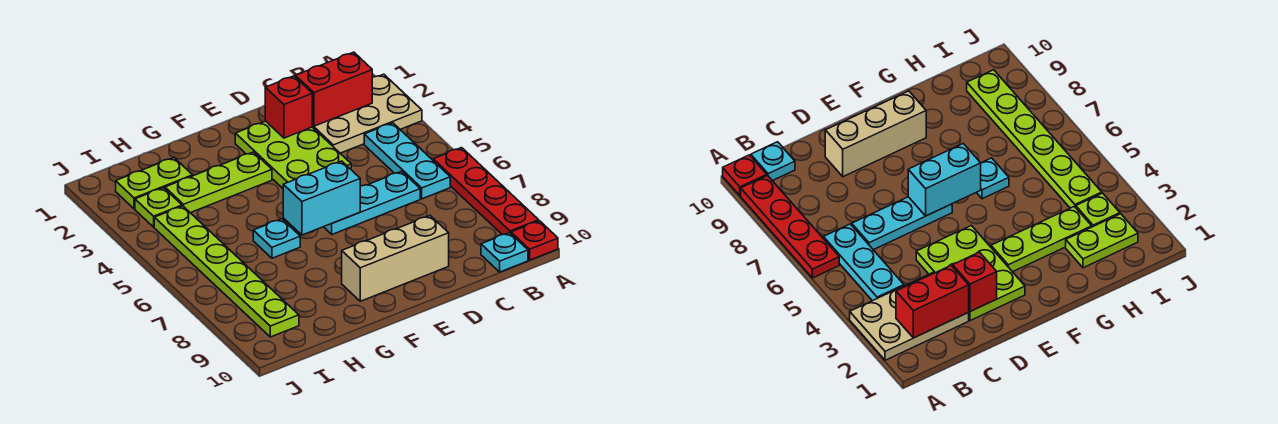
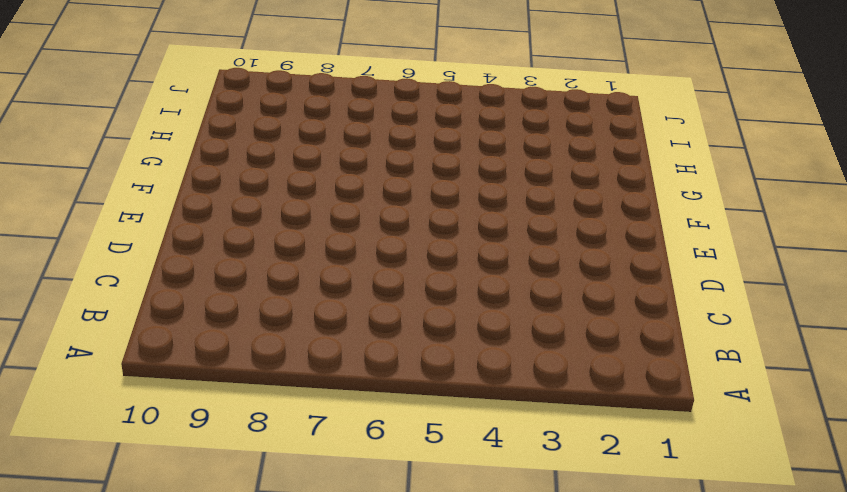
none -> tan plate A2:C3 level 1
none -> red plate A6:A9 level 1
none -> red plate A10 level 1

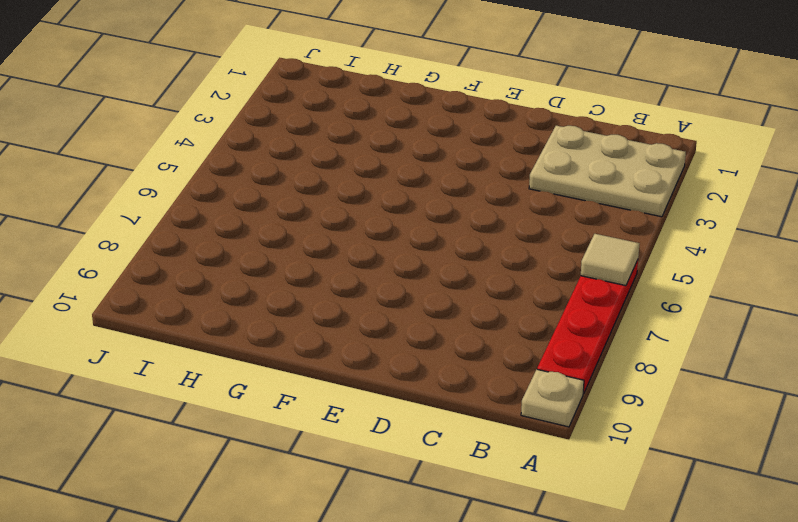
tan tile A6 level 2 -> none
tan plate A10 level 1 -> red plate A10 level 1
none -> cyan plate B4:B6 level 1
none -> cyan plate B10 level 1
none -> cyan plate C6:E6 level 1

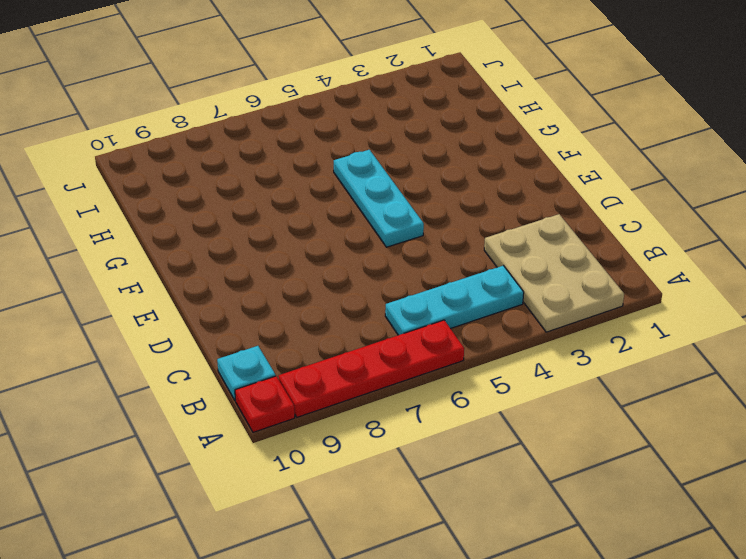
cyan plate E5:G5 level 1 -> cyan plate C6:E6 level 1
none -> lime plate D2:E4 level 1
none -> tan brick D9:F9 level 1
none -> lime plate F3:H3 level 1

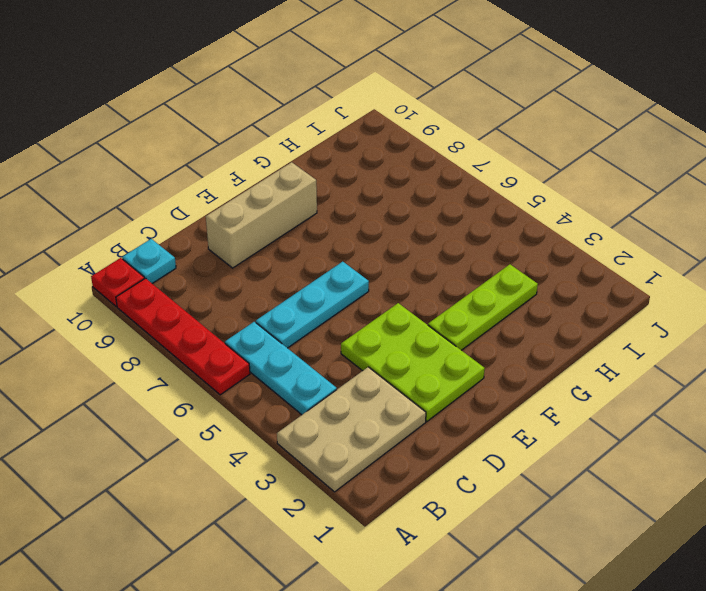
none -> cyan plate G6 level 1
none -> lime plate H2:I2 level 1
none -> lime plate I3 level 1

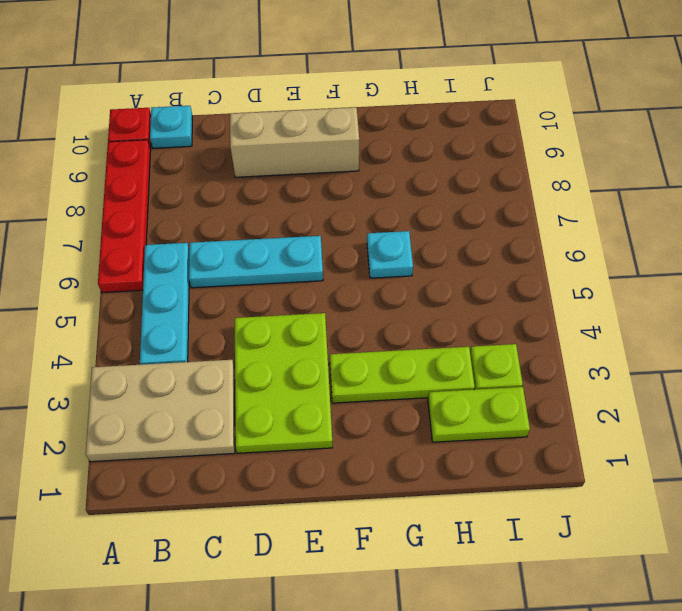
none -> lime plate I4:I9 level 1
none -> red brick B2:C2 level 2
none -> red brick D2 level 2

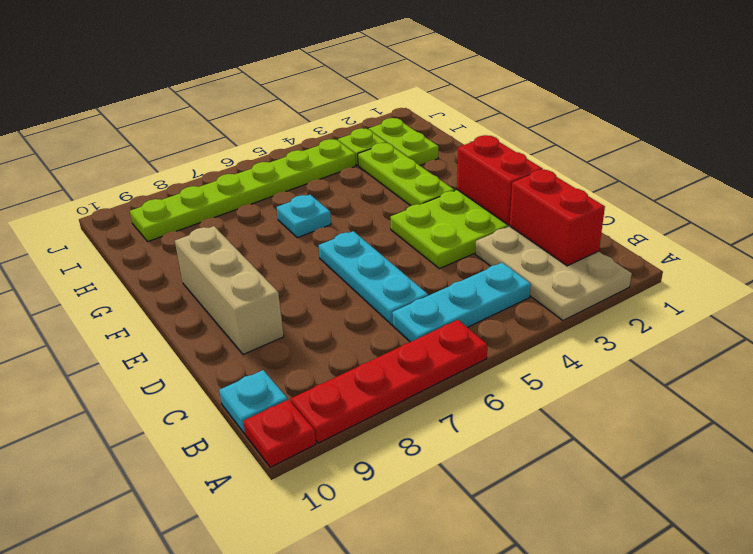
red brick D2:E2 level 2 -> red brick D2 level 2
none -> cyan brick E6:F6 level 2

